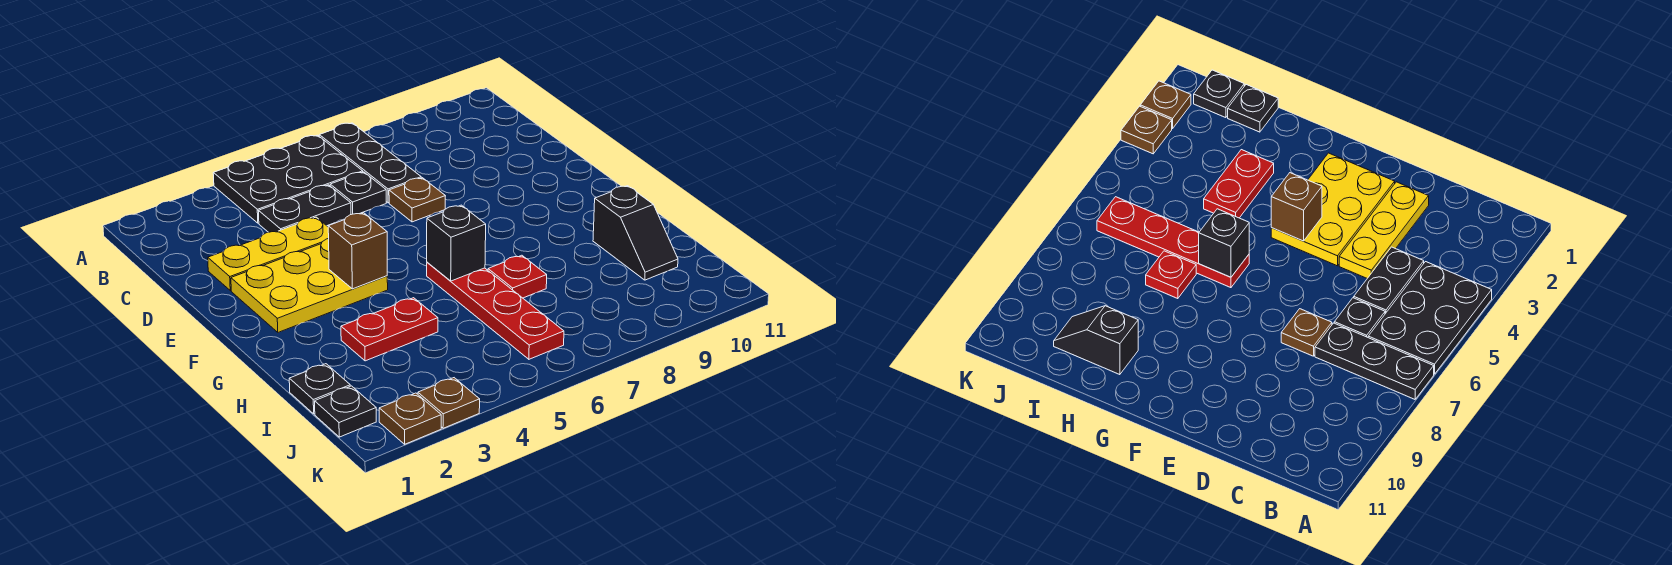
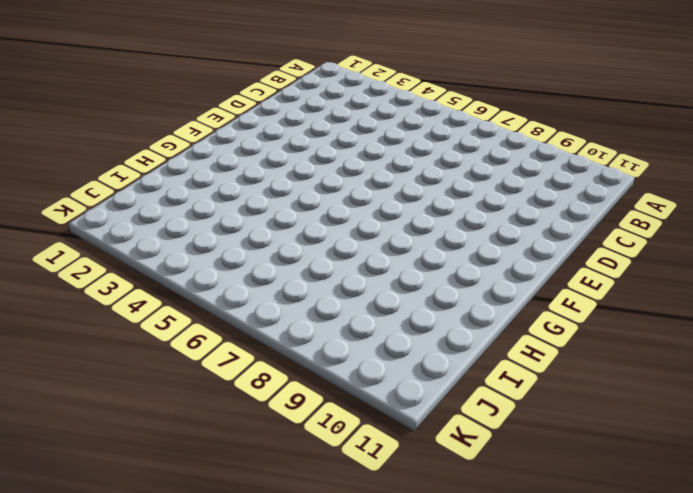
none -> black plate A4:B6 level 1
none -> black plate A7:C7 level 1
none -> black plate C4:C5 level 1

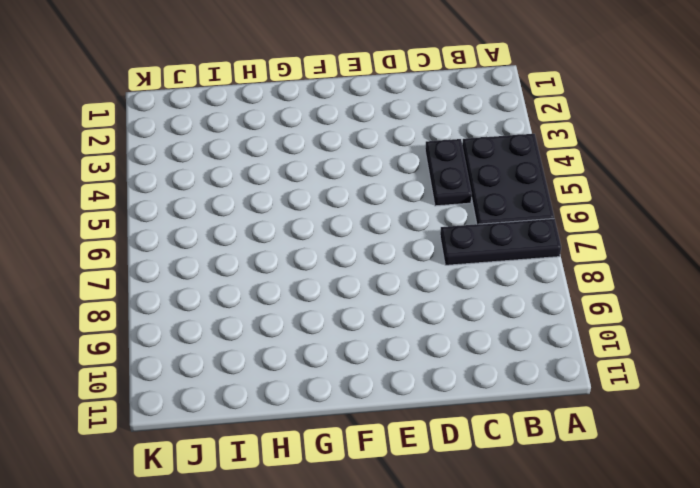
none -> black plate C6 level 1
none -> yellow plate D2:D4 level 1
none -> brown plate D7 level 1

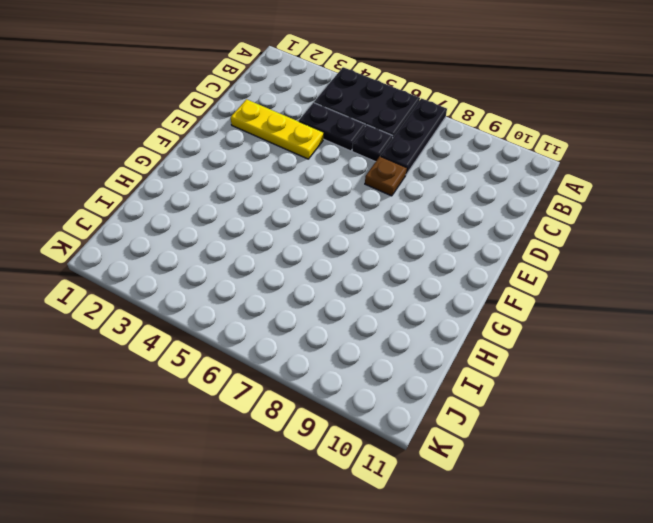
none -> yellow plate E2:F4 level 1
none -> red plate G6:J6 level 1
none -> red plate H3:H4 level 1

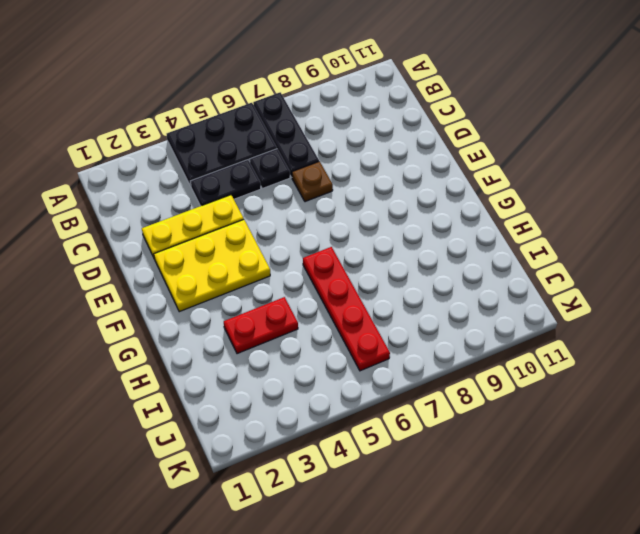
none -> red plate H7 level 1
none -> black slope H10:I10 level 1 top H
none -> black plate I1 level 1

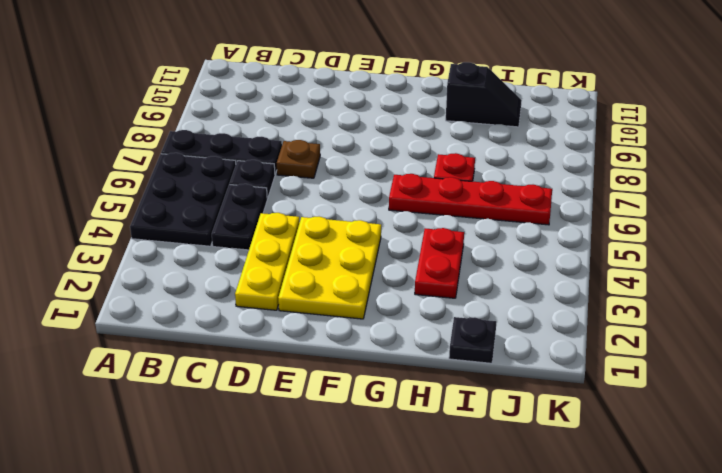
none -> black plate J1 level 1
none -> brown plate K2 level 1
none -> brown plate K3 level 1

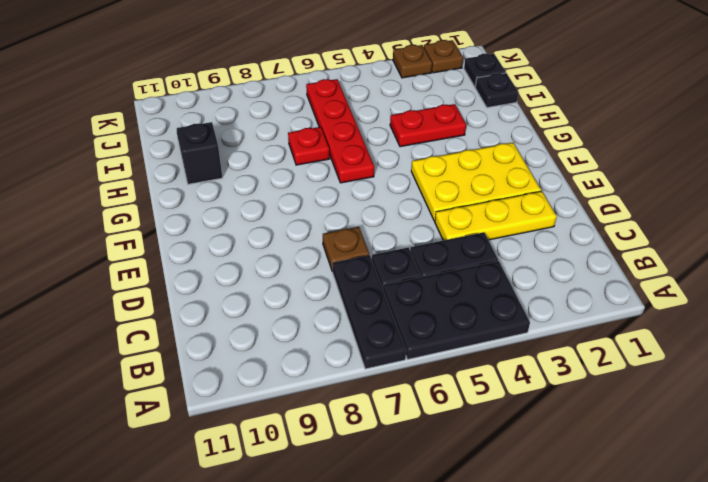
none -> brown brick F4 level 2
none -> black brick G6 level 2

